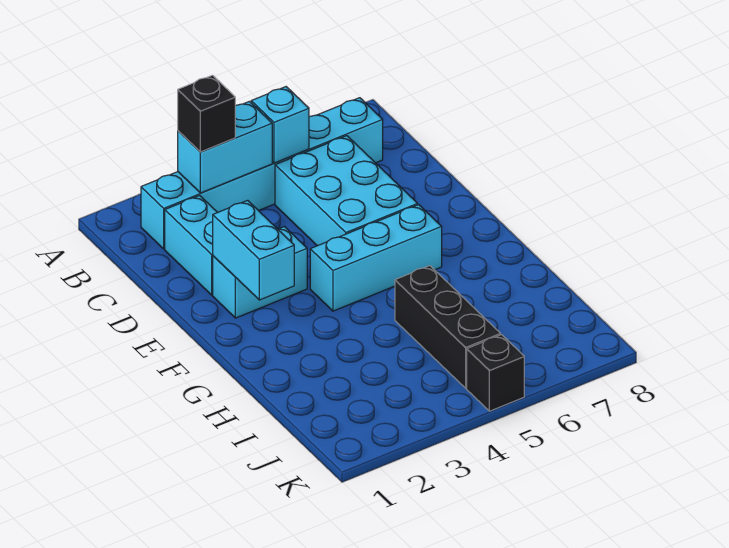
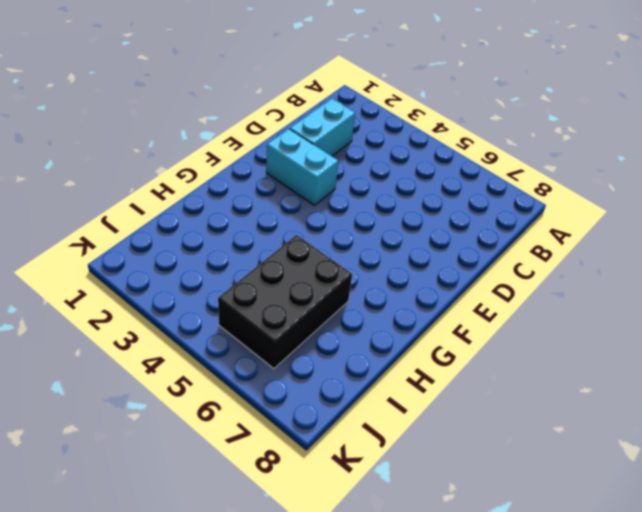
black brick H5:J6 level 1 -> black brick H5:J5 level 1
none -> cyan brick B2:B7 level 1
none -> cyan brick C5:E6 level 1

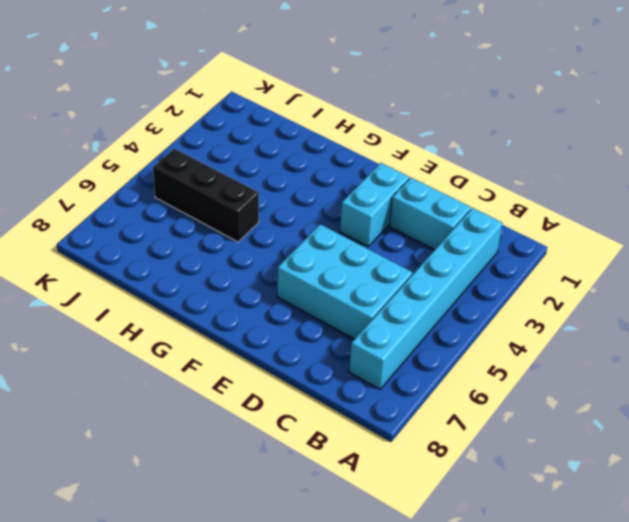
none -> cyan brick F4:F6 level 1
none -> black brick K5 level 1

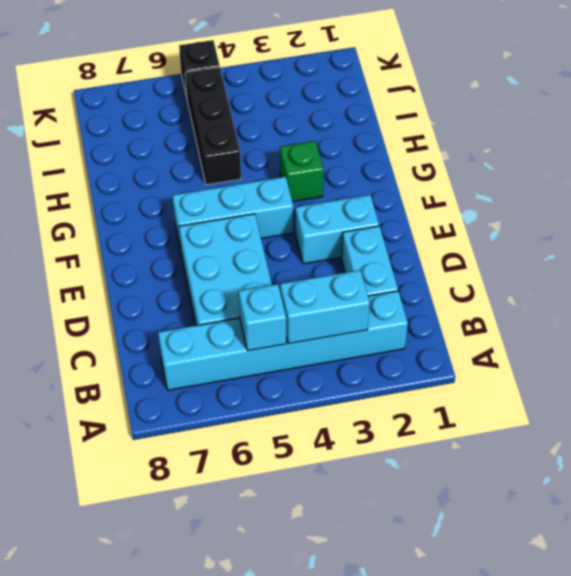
green brick G3 level 1 -> none
none -> cyan brick E2:F2 level 2
none -> black brick B3 level 3

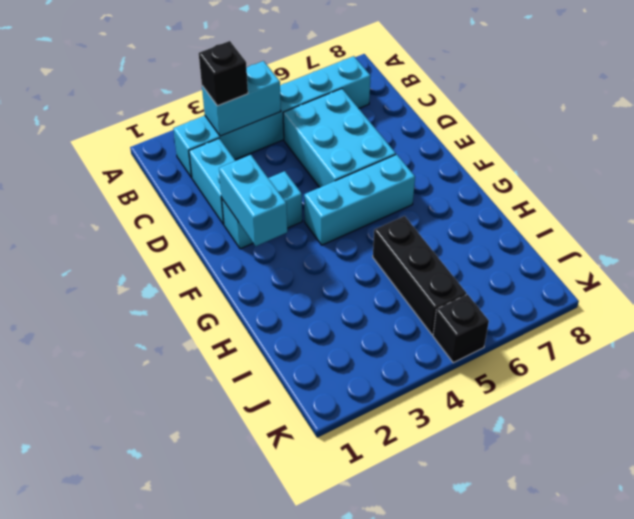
none -> cyan brick B5 level 2

